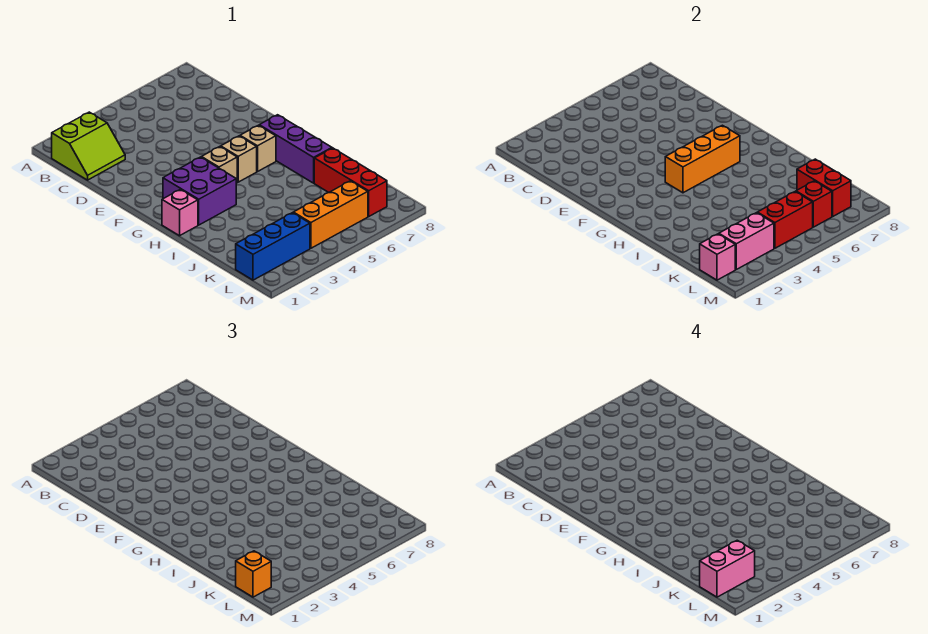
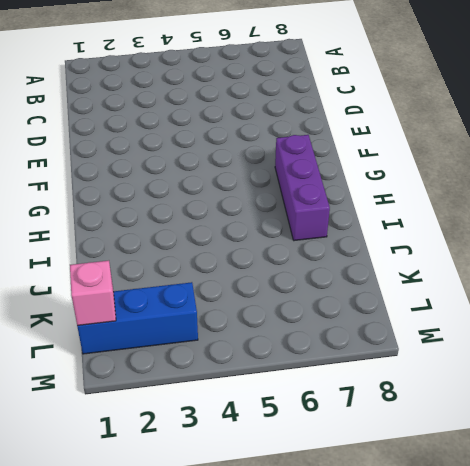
none -> lime slope B1:C2 level 1 top B
none -> purple brick G2:H3 level 1
none -> tan brick G4 level 1

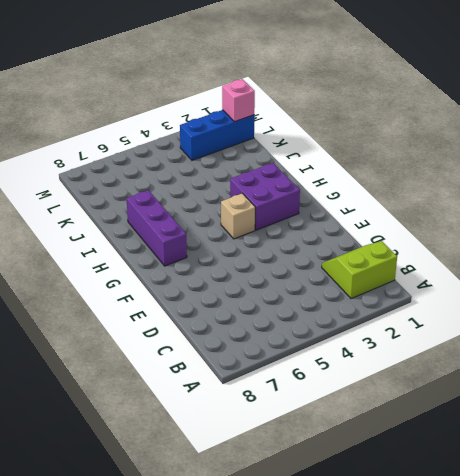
none -> tan brick G5 level 1
none -> tan brick G6 level 1
none -> pink brick H1 level 1

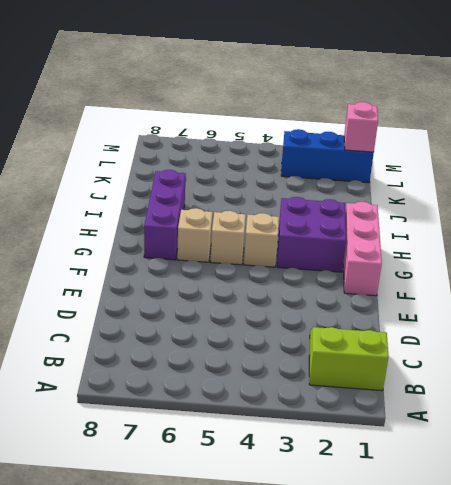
pink brick F1:H1 level 1 -> pink brick H1 level 1
none -> red brick J7:L7 level 1
none -> orange brick L4:L6 level 1
none -> orange brick G4:G6 level 2

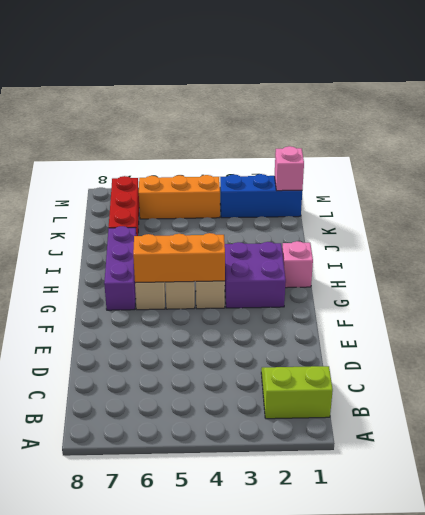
none -> red brick K7:L7 level 2
none -> pink brick L2:L3 level 2
none -> red brick L4:L5 level 2

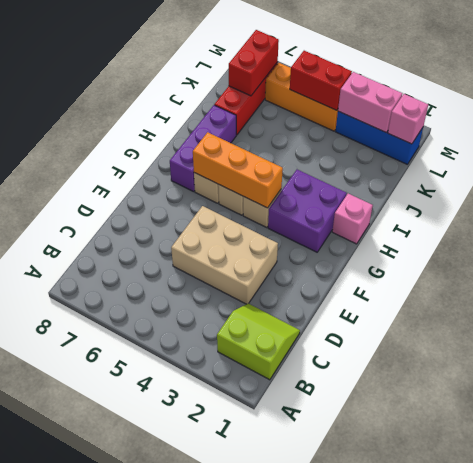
tan brick D3:E5 level 1 -> none
none -> red brick L6 level 2
none -> orange brick L1 level 3
none -> pink brick L1:L2 level 4

